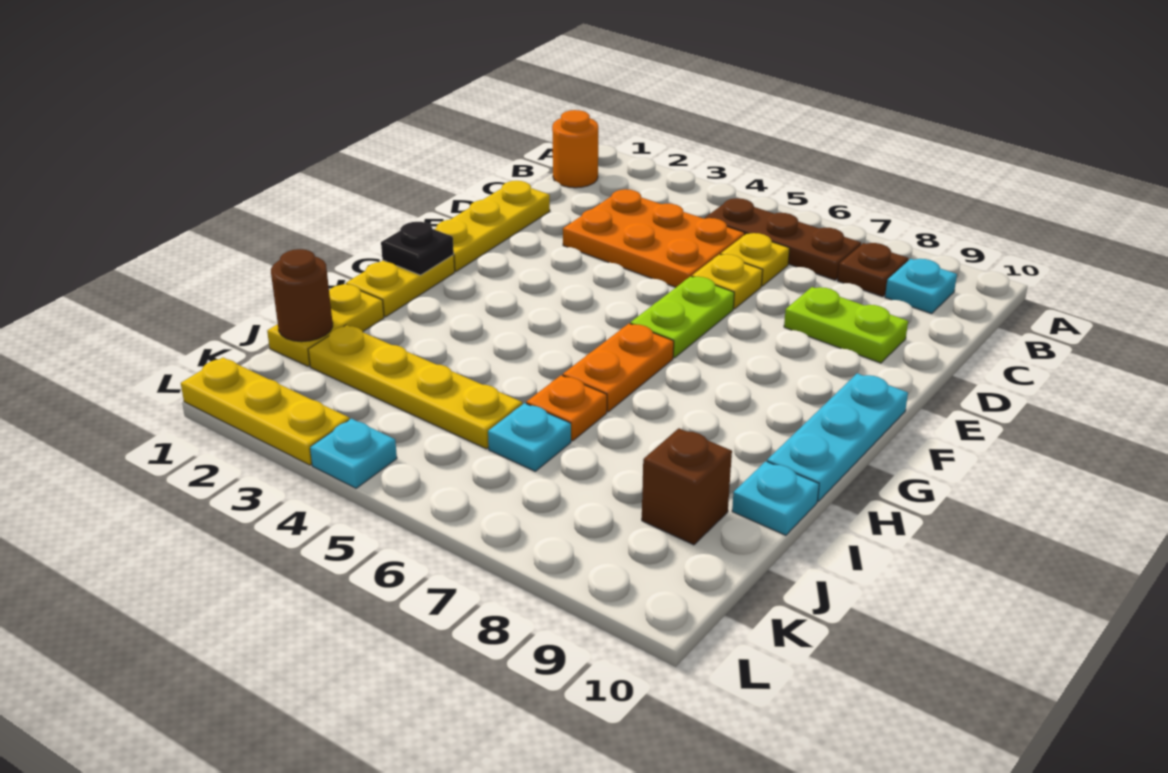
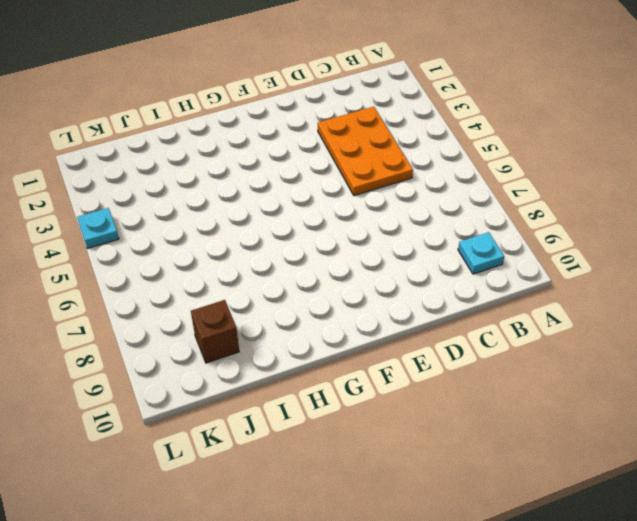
none -> orange round brick B1 level 1
none -> brown plate B5:B7 level 1
none -> brown plate B8 level 1

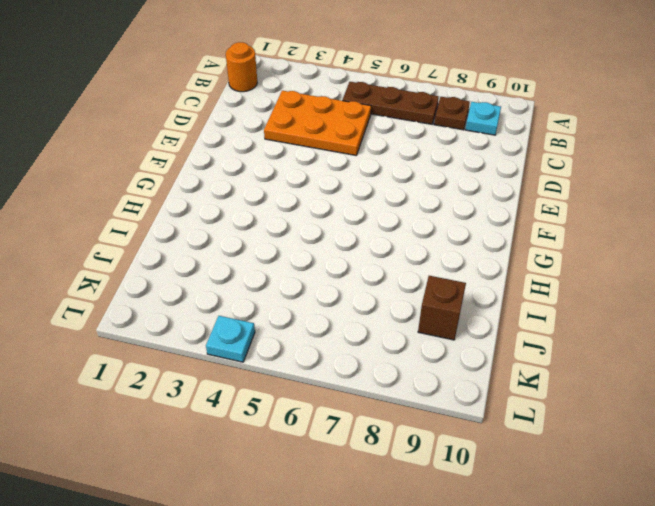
none -> yellow plate C6 level 1
none -> yellow plate D1:F1 level 1
none -> yellow plate D6 level 1

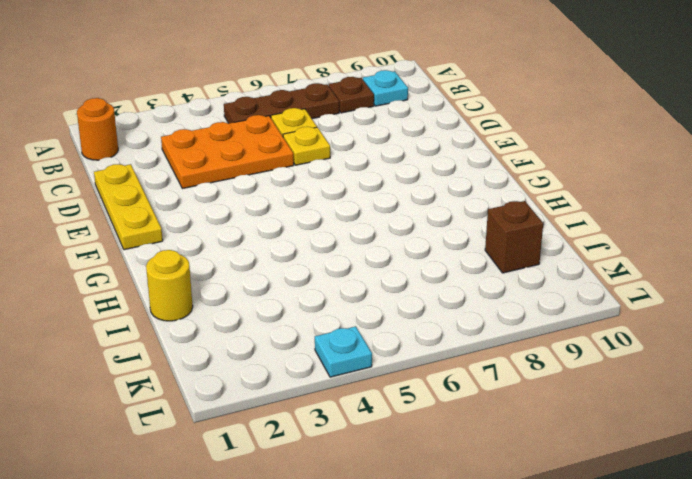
yellow round brick I1 level 1 -> yellow plate I1:J1 level 1
none -> lime plate D8:D9 level 1
none -> lime plate E6:F6 level 1
none -> cyan plate F10:H10 level 1

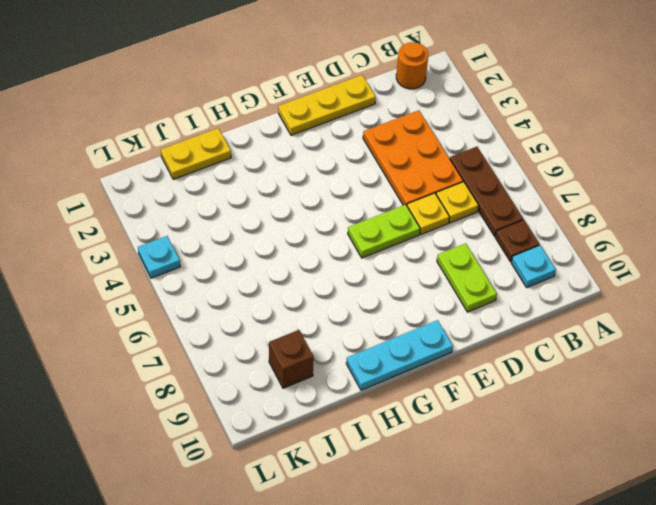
none -> yellow plate G1:H1 level 1
none -> orange plate G6:H6 level 1
none -> orange plate I6 level 1

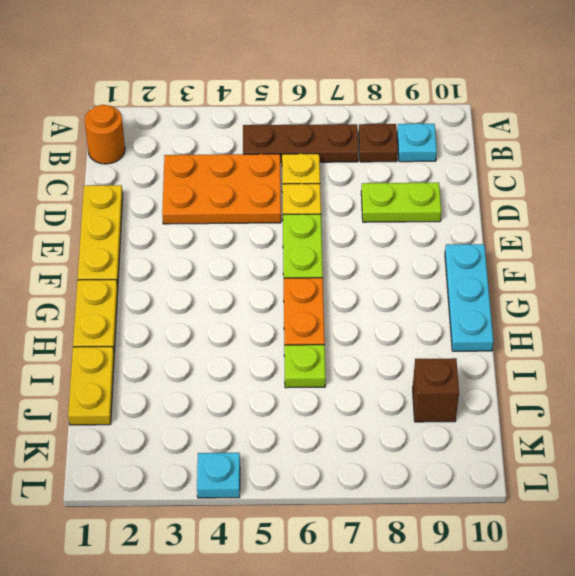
lime plate I6 level 1 -> orange plate I6 level 1
none -> cyan plate I10 level 1
none -> yellow plate J2:J5 level 1
none -> cyan plate J6 level 1

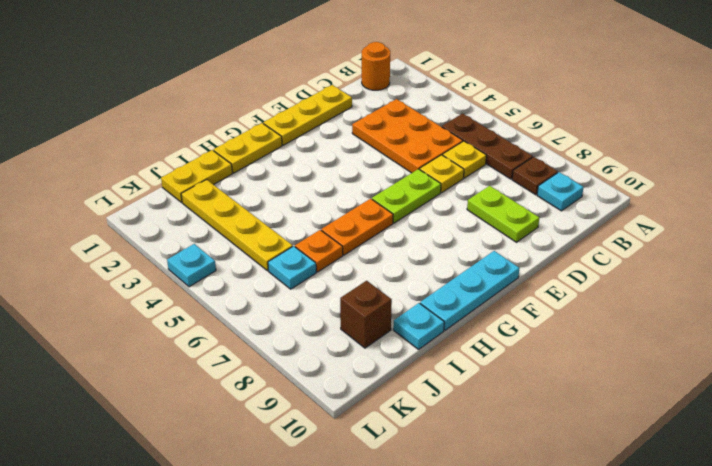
none -> yellow plate L1:L3 level 1
none -> black plate G1 level 2
none -> brown round brick J1 level 2

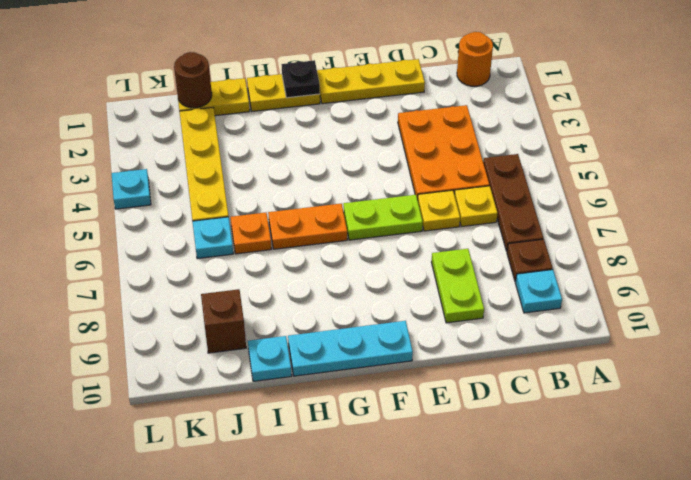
none -> yellow plate L1:L3 level 1

